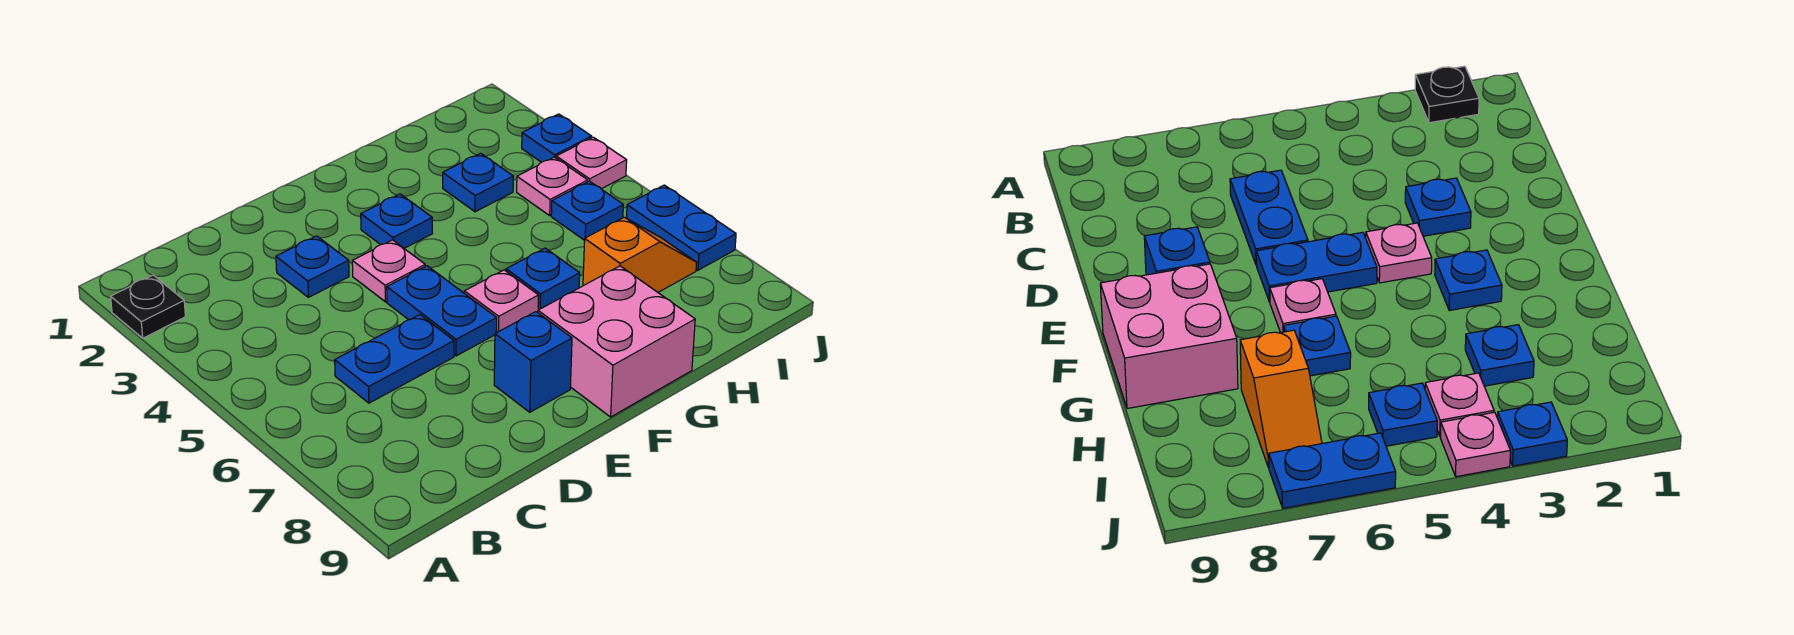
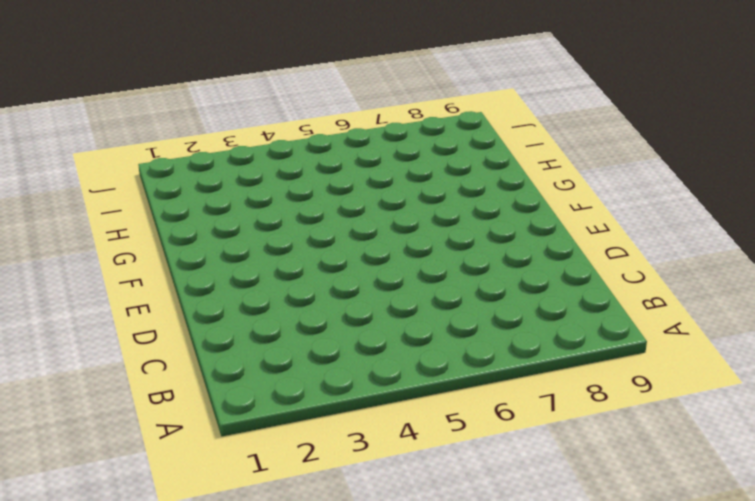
none -> black plate A2 level 1
none -> blue plate C6:D6 level 1
none -> blue plate D3 level 1

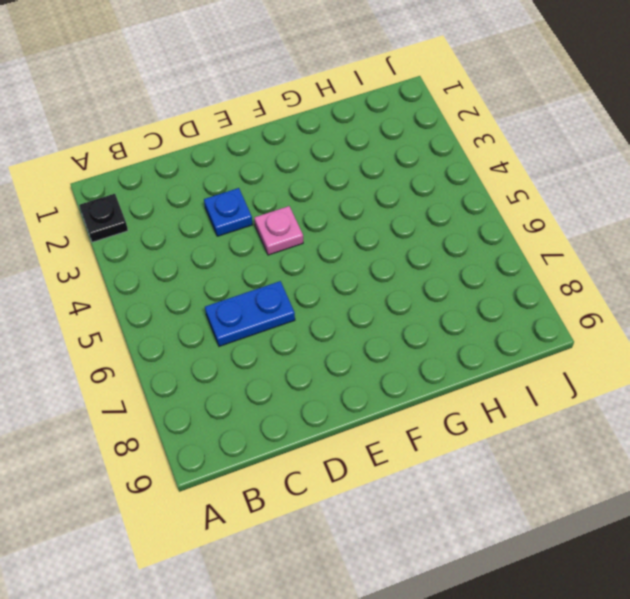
none -> blue plate E5:E6 level 1
none -> blue brick E8 level 1
none -> blue plate F3 level 1

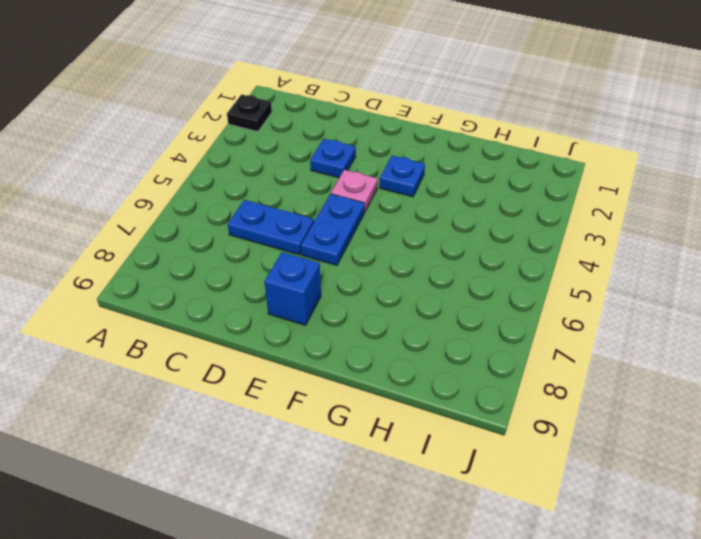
none -> pink plate F6 level 1
none -> pink brick F8:G9 level 1
none -> blue plate G6 level 1

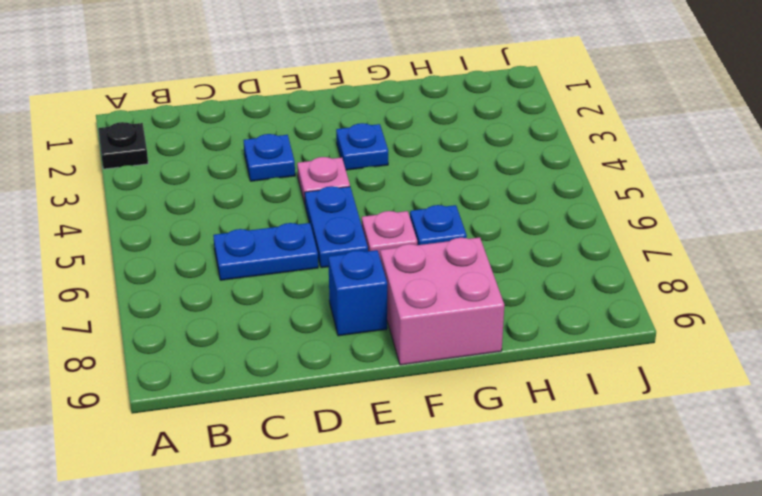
none -> blue plate H3 level 1
none -> orange slope H7:I7 level 1 top H
none -> pink plate I4 level 1

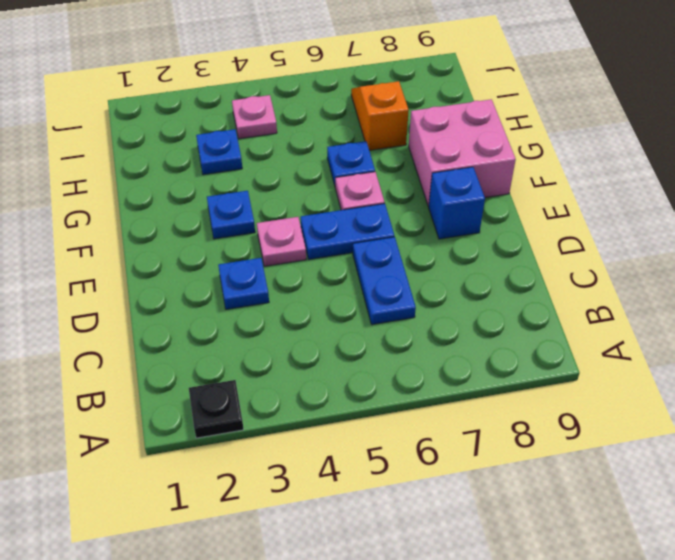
none -> blue plate I5 level 1
none -> blue plate J3 level 1
none -> pink plate J4 level 1

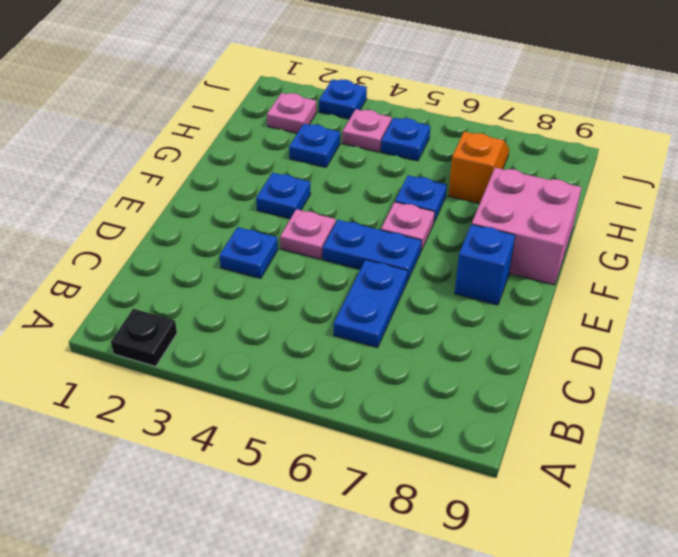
pink plate I2 level 1 -> pink plate J4 level 1
none -> blue plate J6:J7 level 1

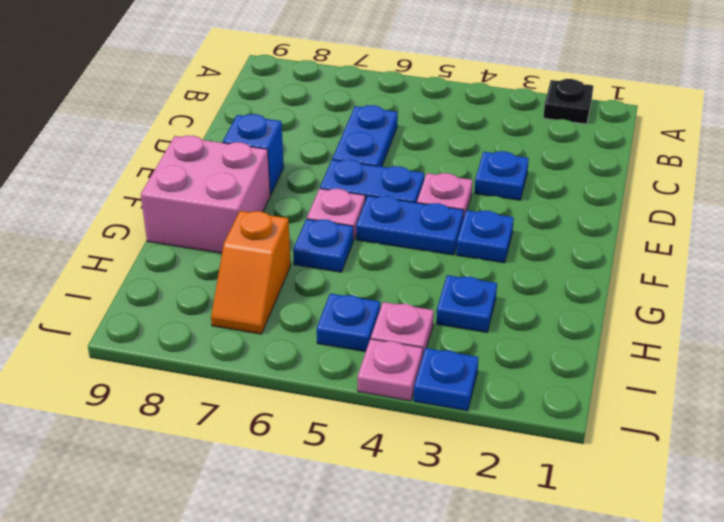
blue plate F4:F5 level 1 -> blue plate J6:J7 level 1

